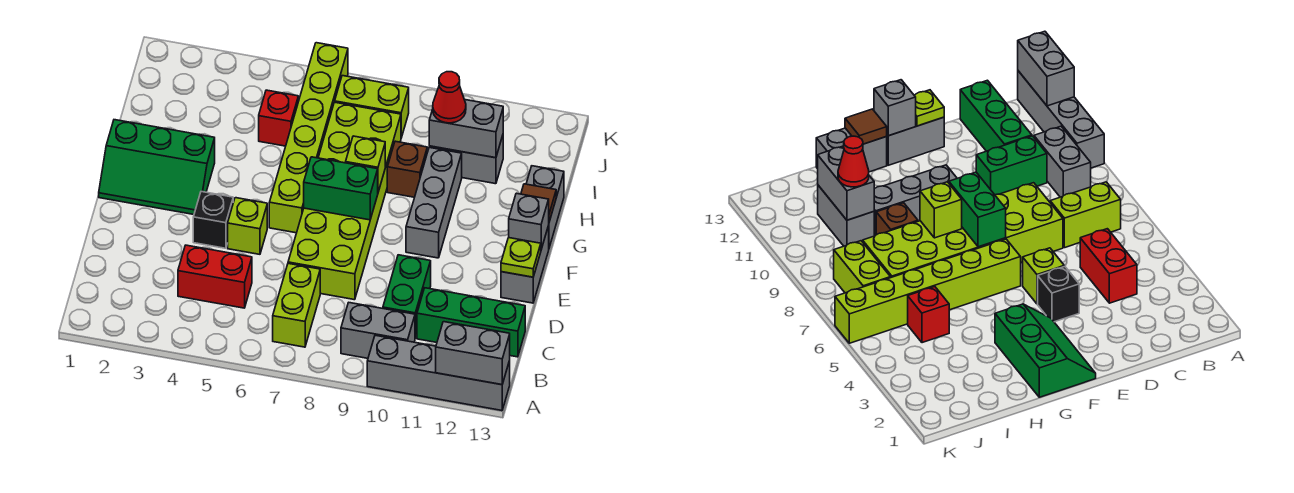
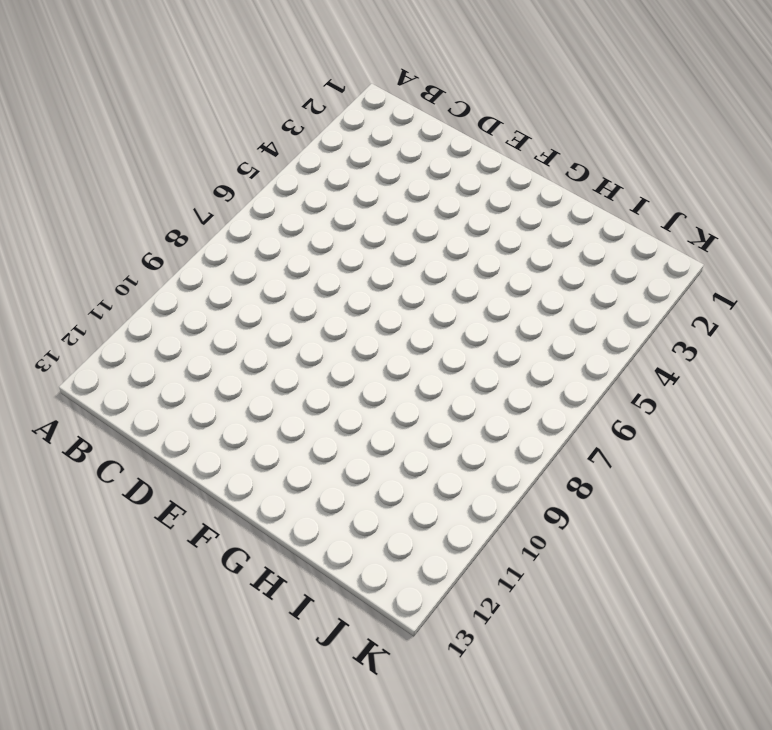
none -> grey brick A10:A13 level 1
none -> lime brick B7:C7 level 1
none -> grey brick B9:B10 level 1

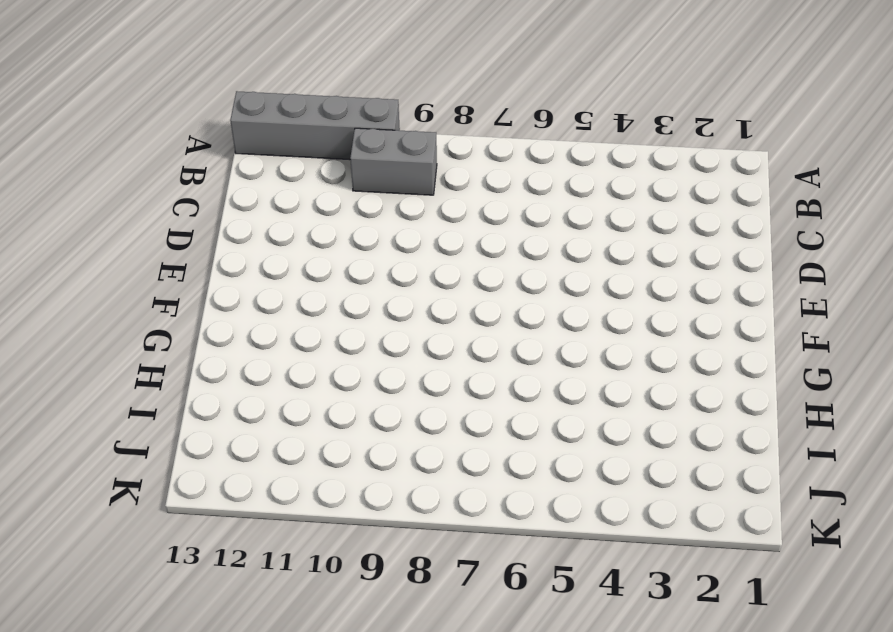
none -> lime brick B7:C7 level 1
none -> red brick C4:C5 level 1
none -> green brick C10:D10 level 1

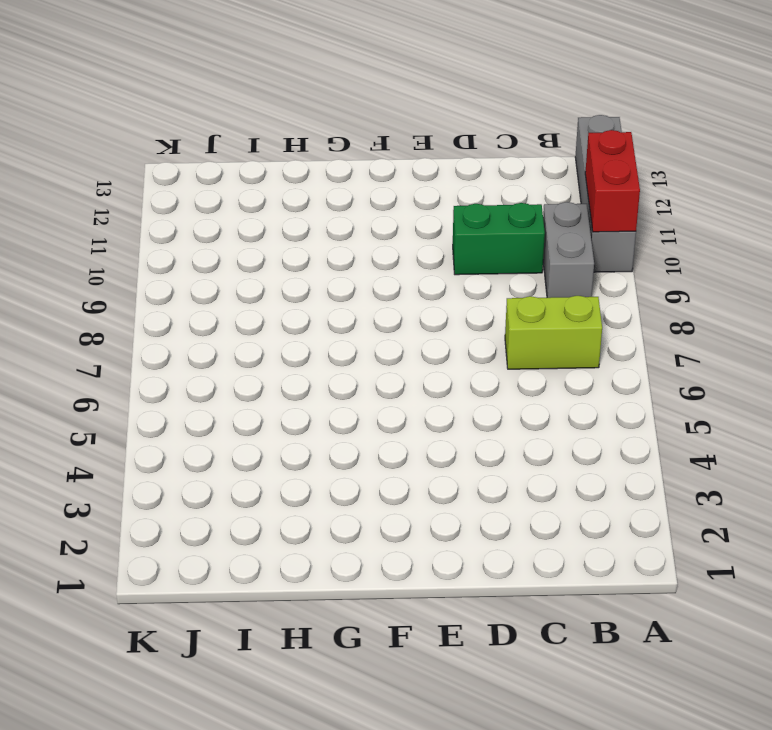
red brick A10:A11 level 2 -> red brick C4:C5 level 1
none -> green brick C11:C13 level 1
none -> lime brick D7:I8 level 1
none -> black brick E4 level 1

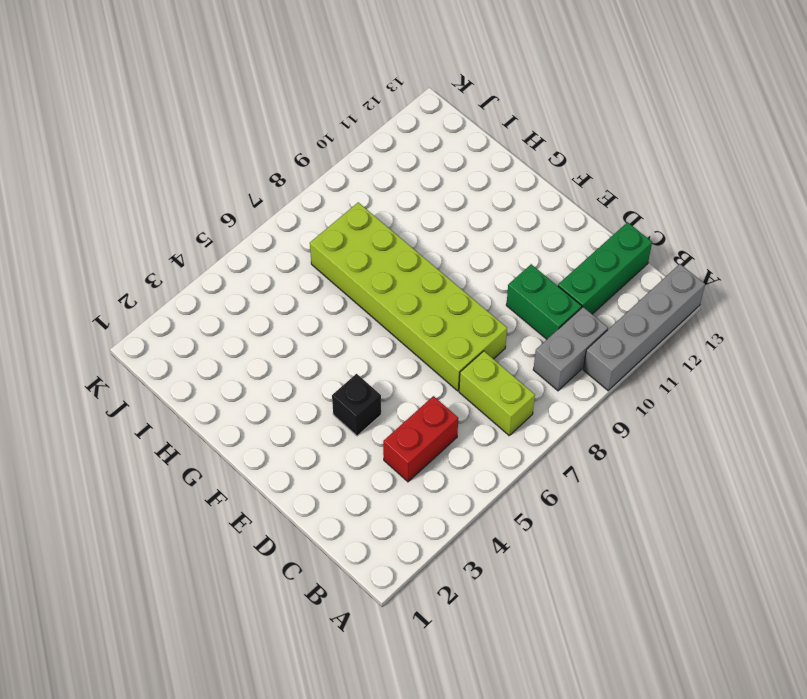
none -> lime brick E5 level 1
none -> grey brick E13:F13 level 1
none -> green slope F1:G3 level 1 top G

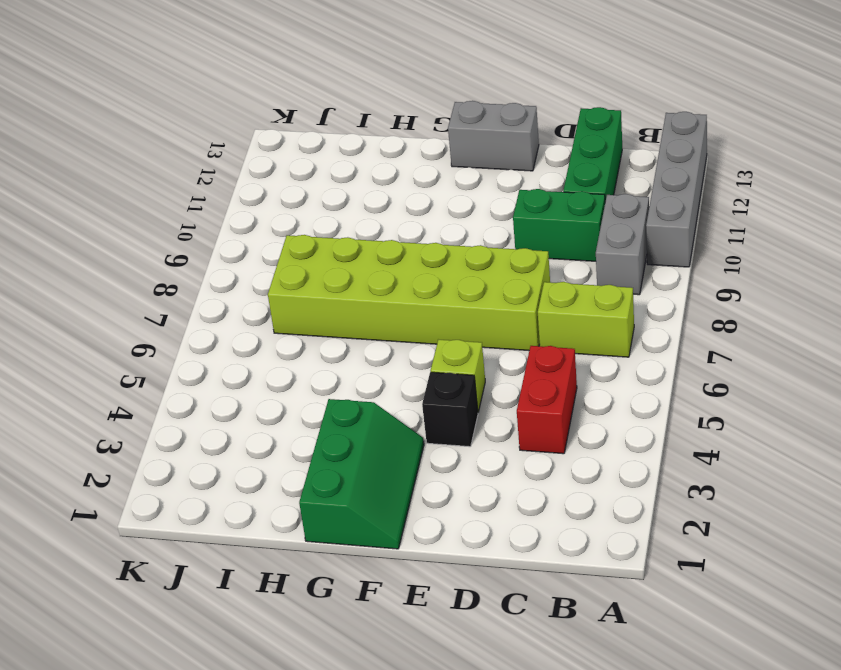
none -> lime brick F6:K6 level 1
none -> grey brick F10:H10 level 1
none -> grey brick G13:H13 level 1

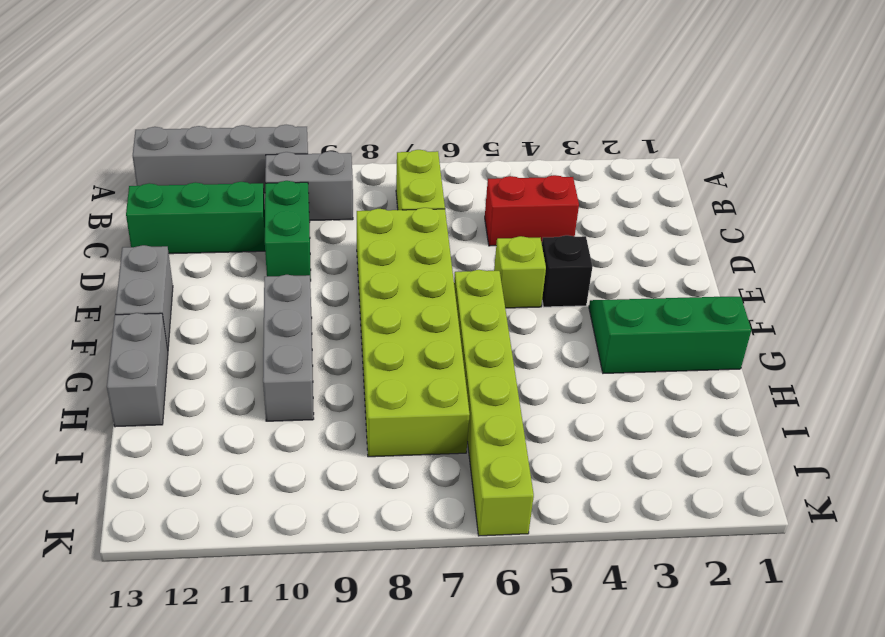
none -> brown brick H9 level 1
none -> red brick I5 level 1
none -> grey brick I10:I11 level 1

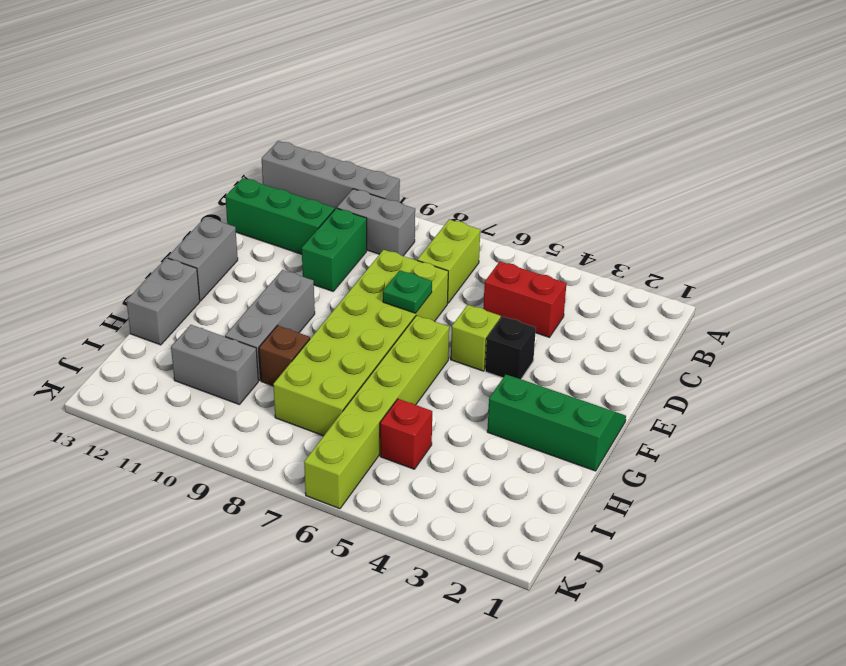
green plate E7 level 2 -> none
none -> lime brick J7:J8 level 1
none -> grey brick A12:A13 level 2
none -> lime plate E13 level 2

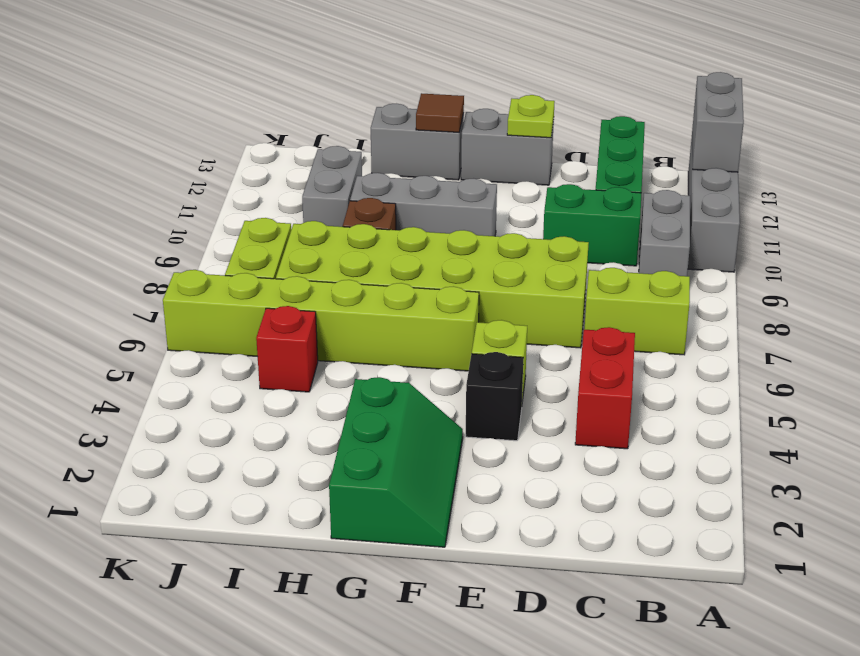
none -> green brick F7:F8 level 2
none -> grey brick F13 level 2
none -> lime brick G8 level 2

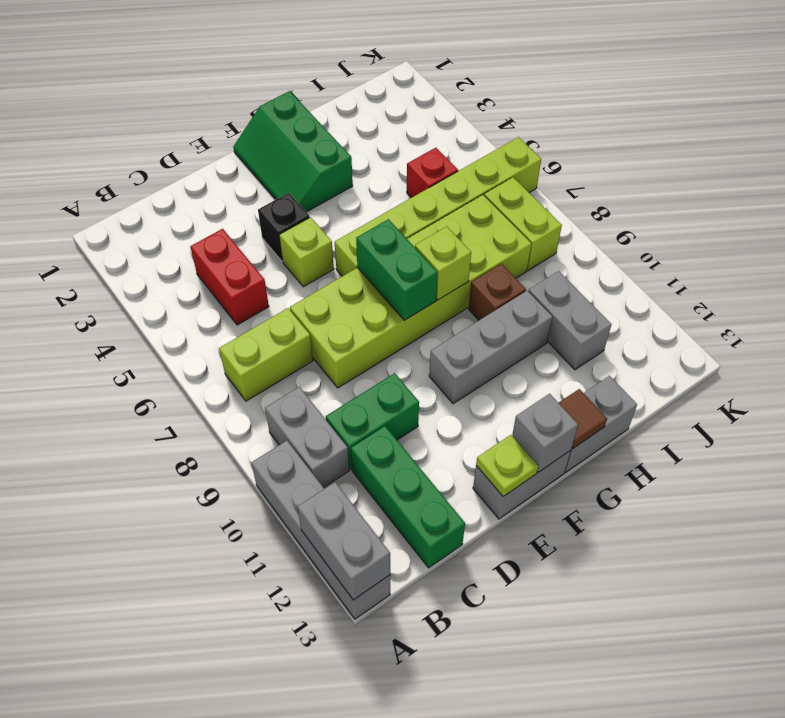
none -> grey brick I10:I11 level 2
none -> red cone I10 level 3

